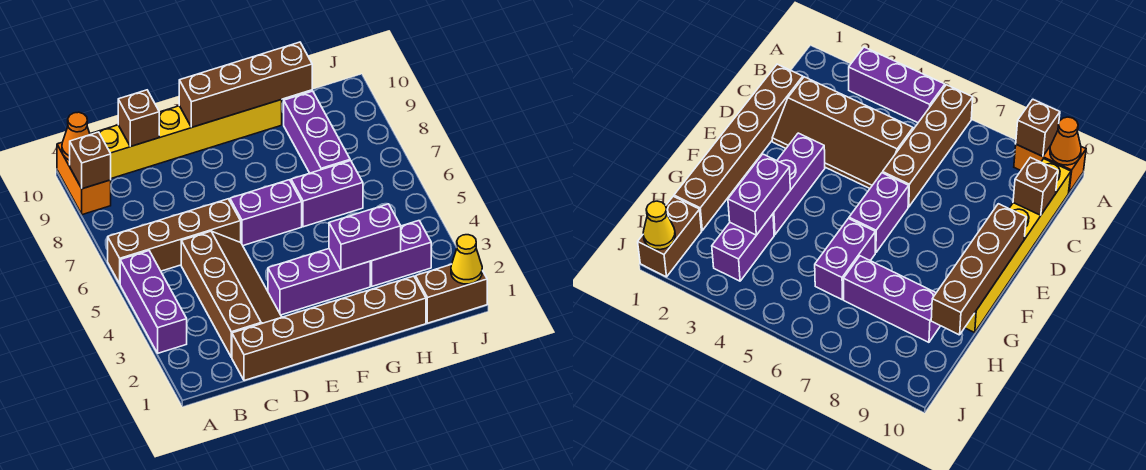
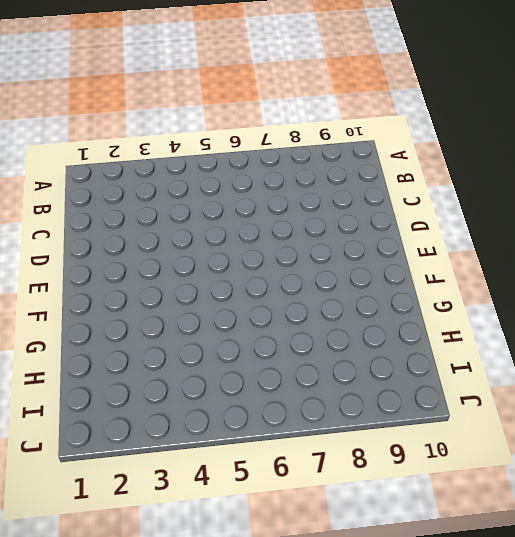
none -> purple brick A3:A5 level 1
none -> brown brick A6:D6 level 1
none -> orange brick A9:A10 level 1

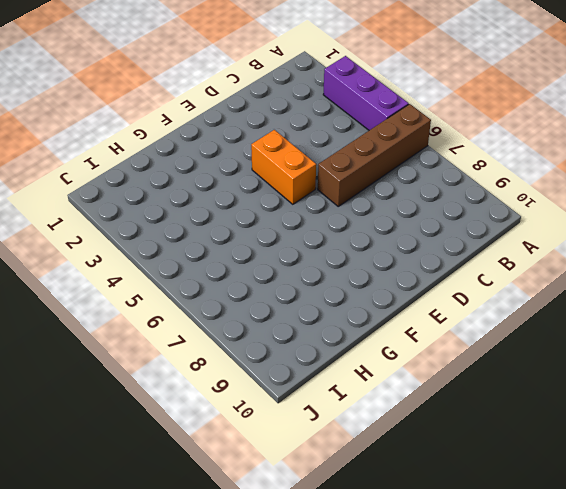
orange brick E4:E5 level 1 -> orange brick A9:A10 level 1
none -> yellow brick B10:G10 level 1
none -> brown brick C1:H1 level 1
none -> brown slope C2:D5 level 1 top C

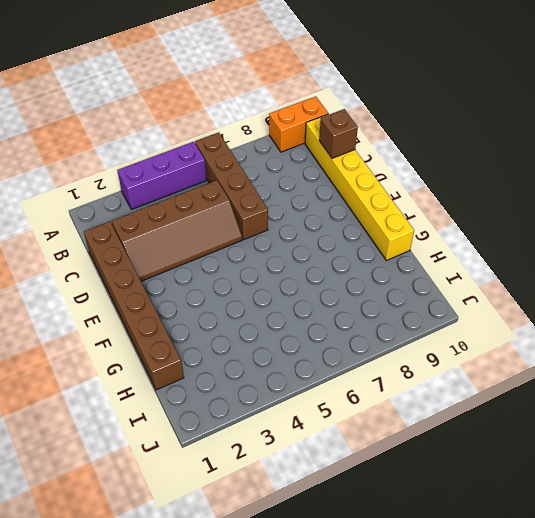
none -> purple brick E3:G3 level 1
none -> purple brick E6:F6 level 1
none -> purple brick G6:H6 level 1

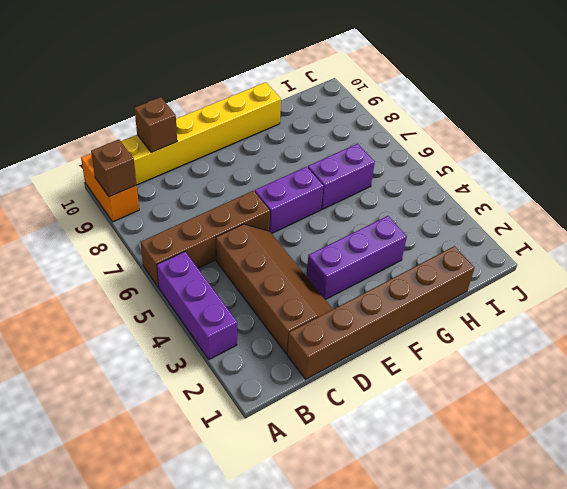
none -> purple brick H3:I3 level 1
none -> purple brick H7:H9 level 1
none -> brown brick I1:J1 level 1

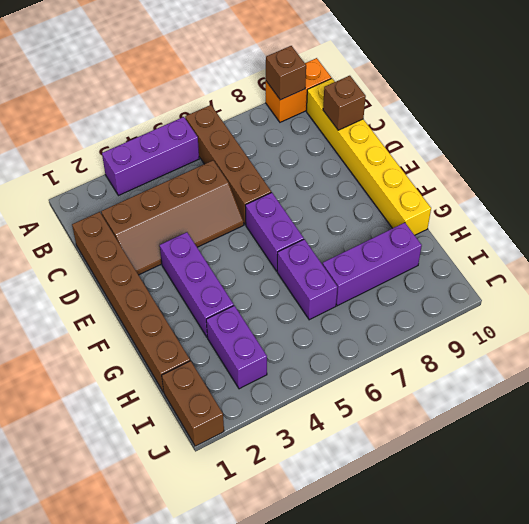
none -> orange cone A10 level 2
none -> brown brick E10:H10 level 2
none -> purple brick G3:H3 level 2

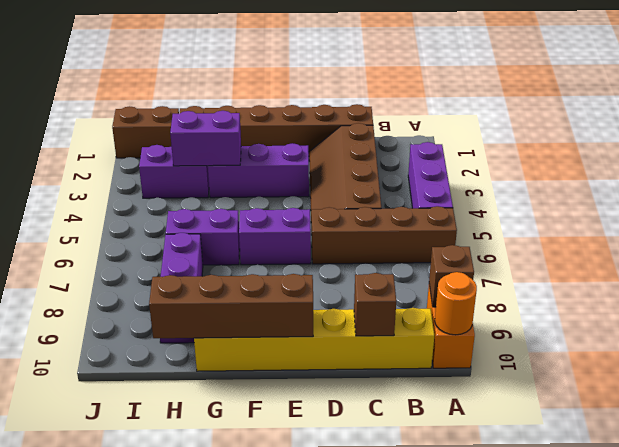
orange round brick A10 level 2 -> orange cone A10 level 2
none -> yellow cone J1 level 2

